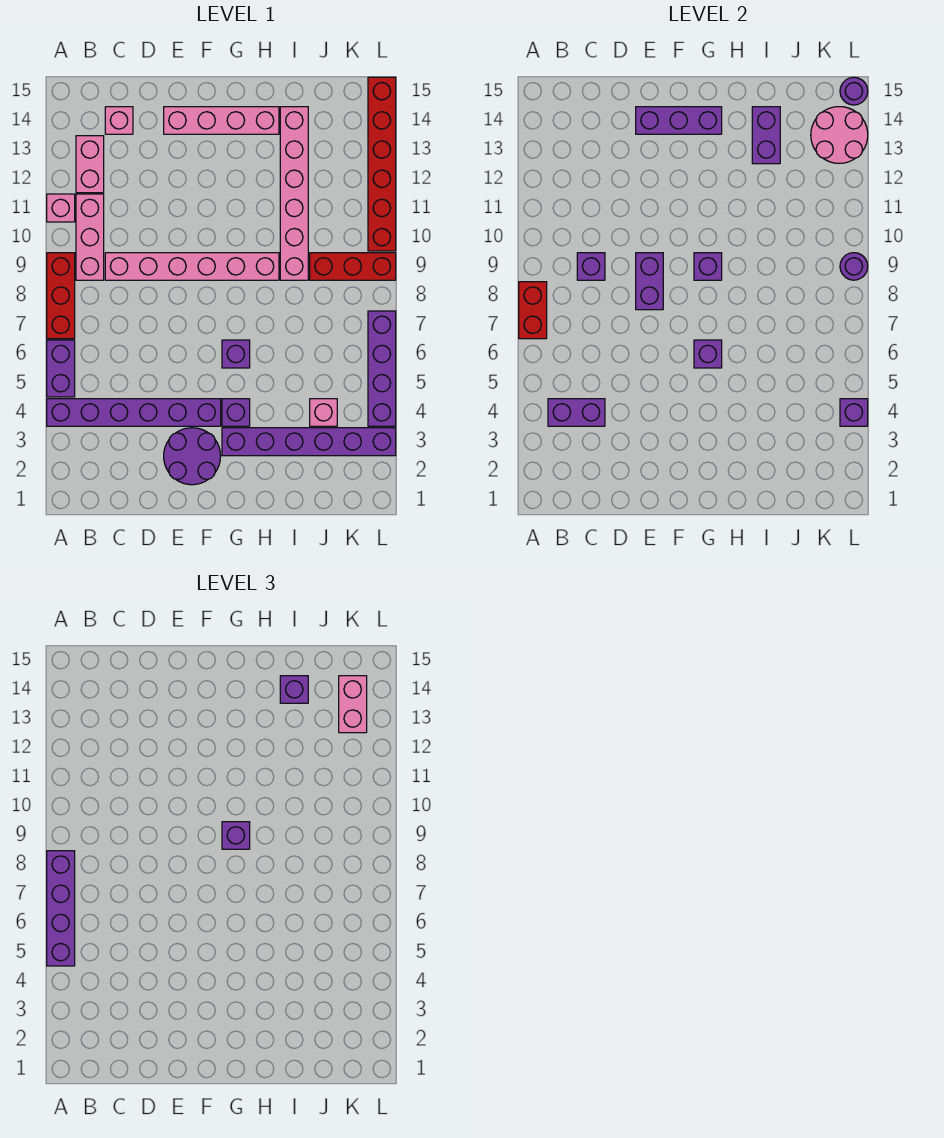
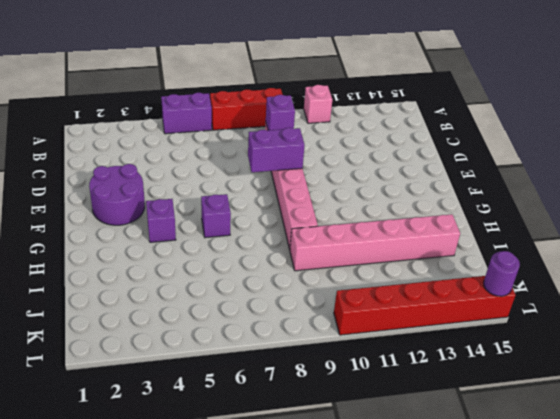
none -> purple brick A4:F4 level 1
none -> pink brick B9:B11 level 1
none -> pink brick B12:B13 level 1
none -> pink brick C14 level 1

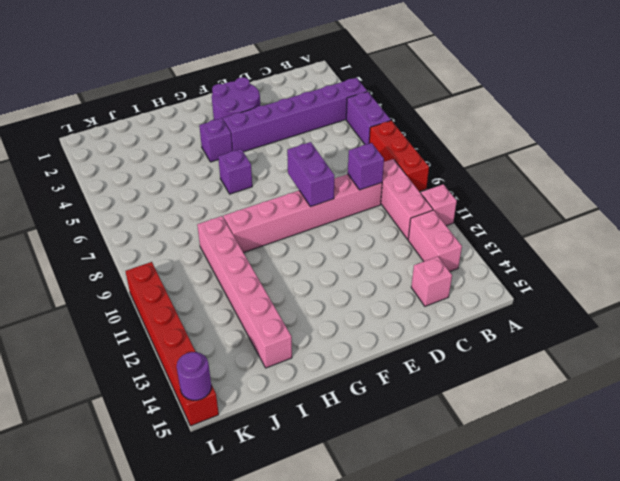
none -> pink brick E14:H14 level 1
none -> purple brick G3:L3 level 1
none -> pink brick J4 level 1
none -> red brick J9:L9 level 1

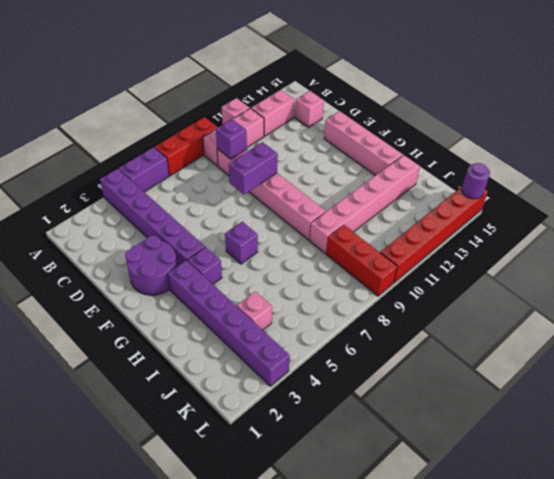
none -> purple brick L4:L7 level 1
none -> red brick A7:A8 level 2
none -> purple brick B4:C4 level 2
none -> purple brick E14:G14 level 2

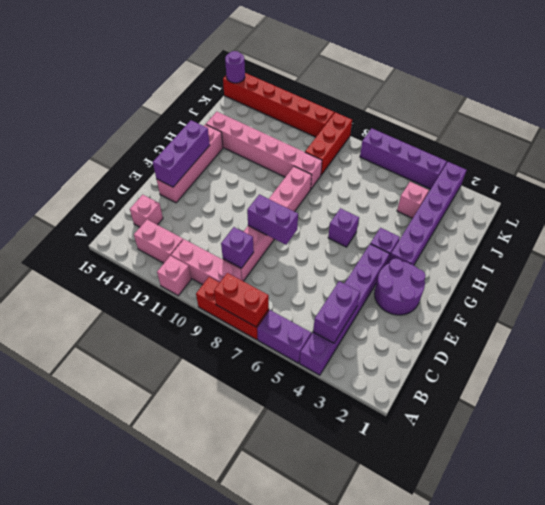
none -> purple brick G6 level 2
none -> purple brick G9 level 2
none -> purple brick I13:I14 level 2
none -> pink round brick K13:L14 level 2

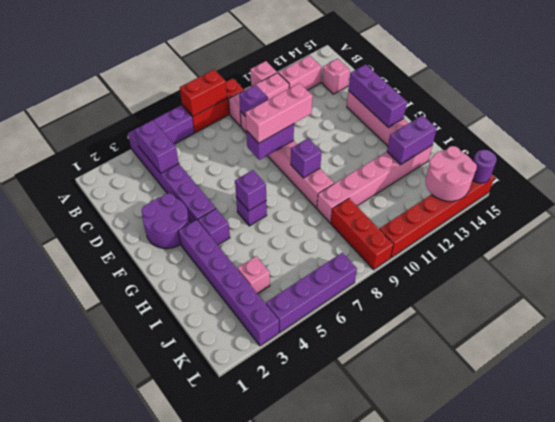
pink brick E8:E10 level 3 -> none
none -> purple brick L4 level 2
none -> purple round brick L9 level 2
none -> purple brick A5:A8 level 3
none -> purple brick G9 level 3

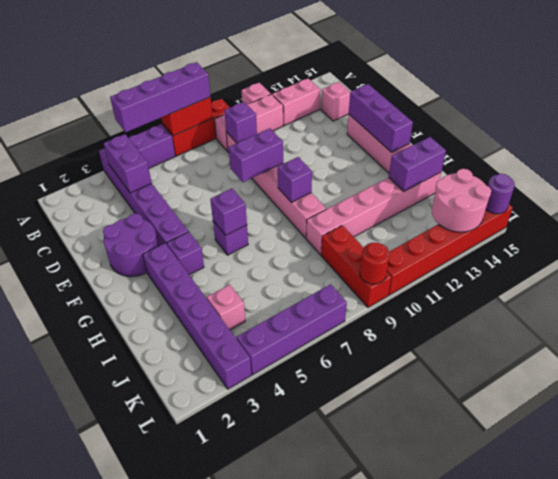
red round brick L9 level 2 -> purple round brick L9 level 2
none -> purple brick L4 level 2
none -> purple brick G9 level 3
none -> purple brick I14 level 3
none -> pink brick K13:K14 level 3

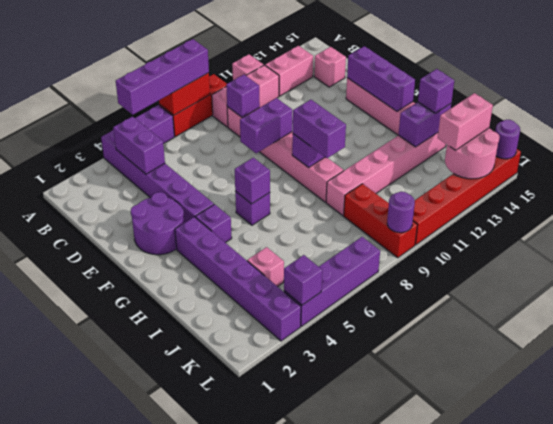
purple brick G9:H9 level 3 -> purple brick G9 level 3

